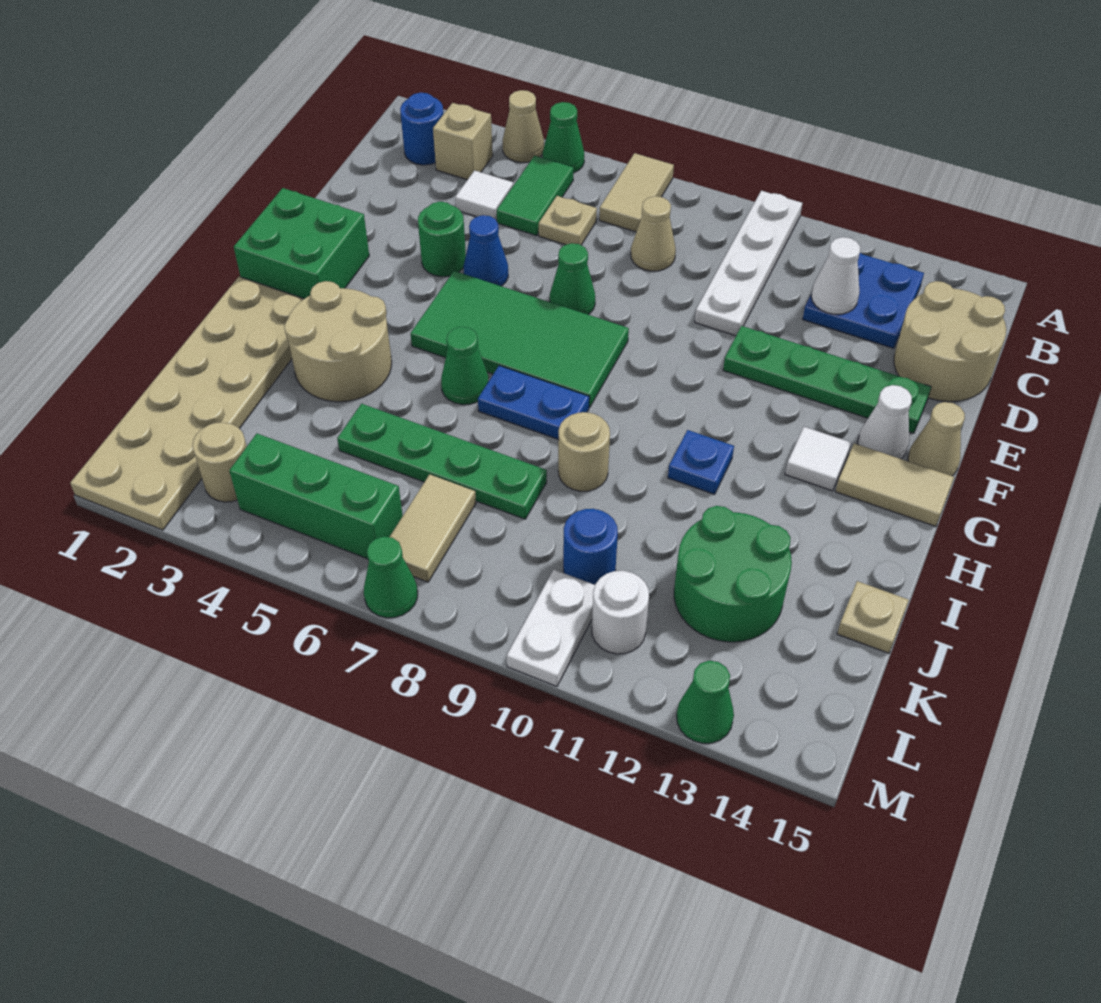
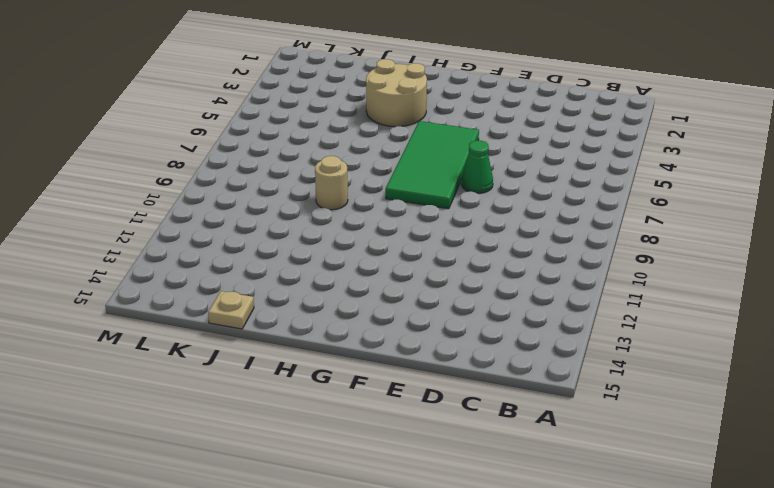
none -> tan cone A4 level 1
none -> green cone A5 level 1
none -> tan tile A7:B7 level 1
none -> white plate A10:D10 level 1

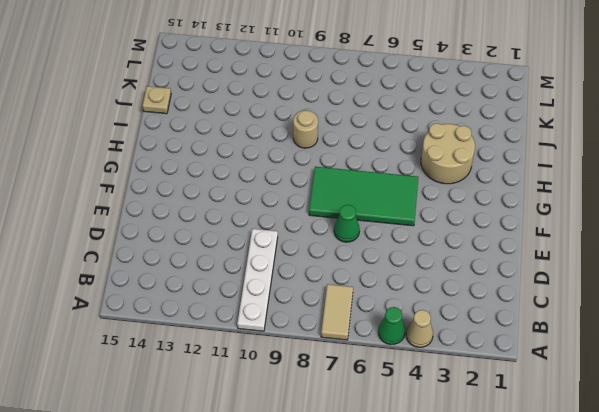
none -> blue round brick B2 level 1
none -> tan brick B3 level 1
none -> green tile B5:C5 level 1
none -> blue plate B12:C13 level 1

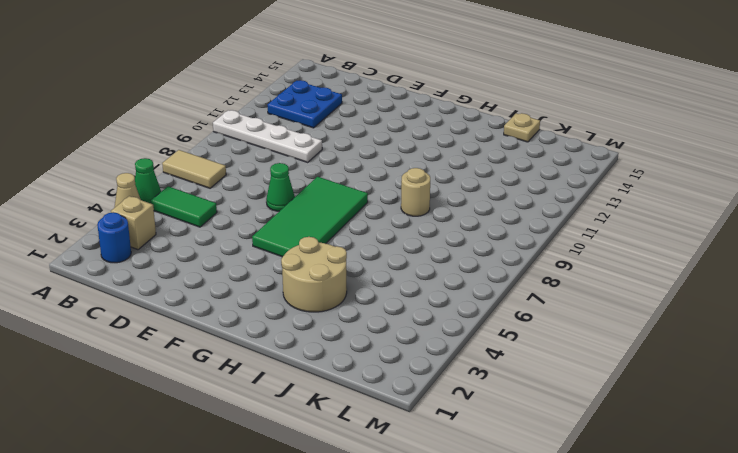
none -> white tile C4 level 1
none -> tan plate C6 level 1
none -> tan cone C8 level 1
none -> tan round brick C14:D15 level 1

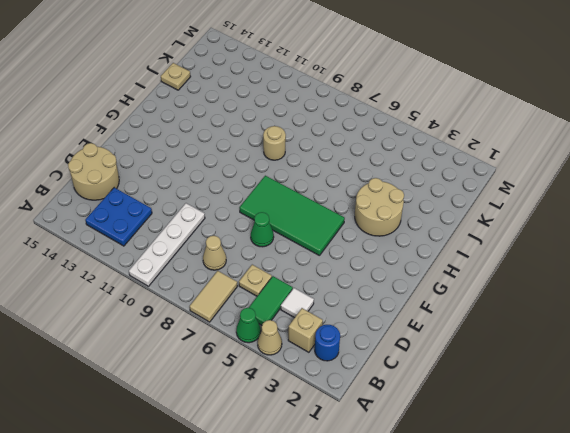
none -> green round brick E4 level 1
none -> blue cone E5 level 1
none -> green plate E11:E14 level 1
none -> green brick F1:G2 level 1

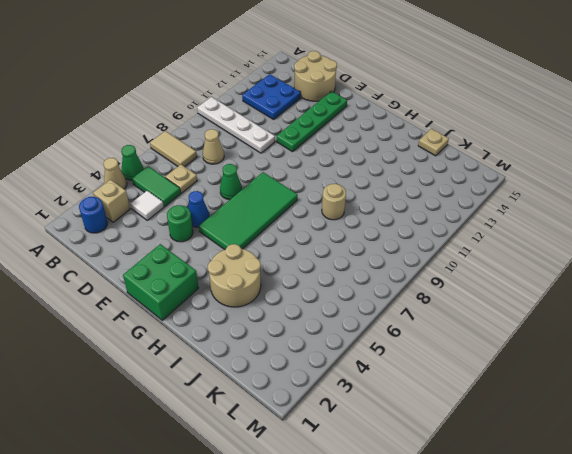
none -> white cone F14 level 1
none -> tan cone F15 level 1
none -> white tile G13 level 1
none -> tan tile G14:G15 level 1

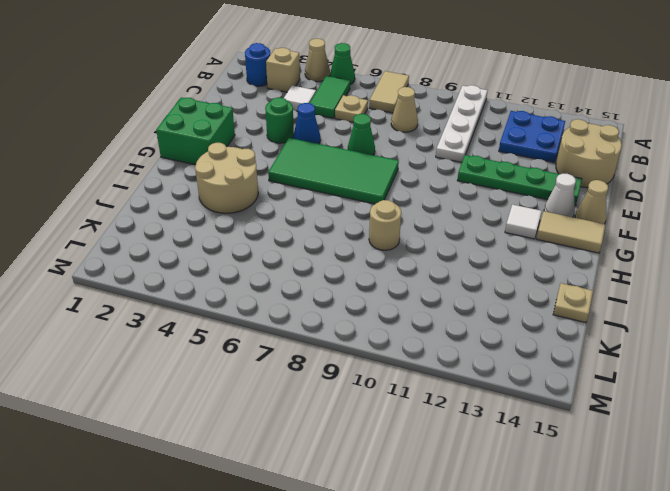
none -> tan plate H1:M2 level 1
none -> green cone H6 level 1
none -> blue plate H7:H8 level 1
none -> blue plate H11 level 1

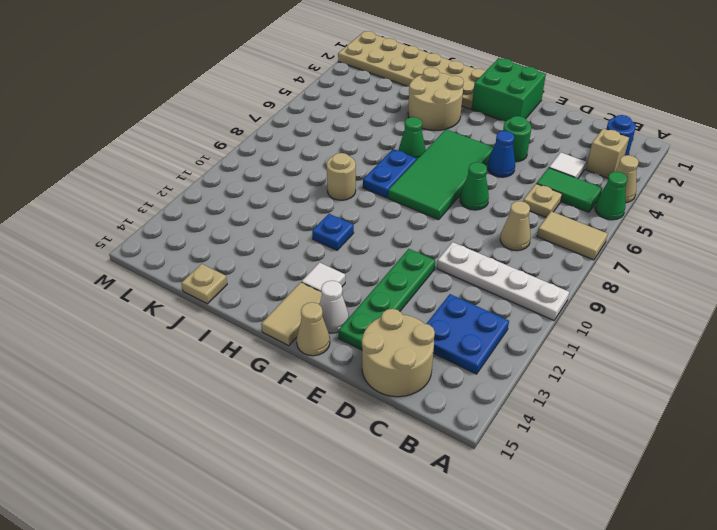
none -> green plate J5:J8 level 1
none -> green round brick J12:K13 level 1
none -> tan tile K7:L7 level 1
none -> blue round brick K10 level 1

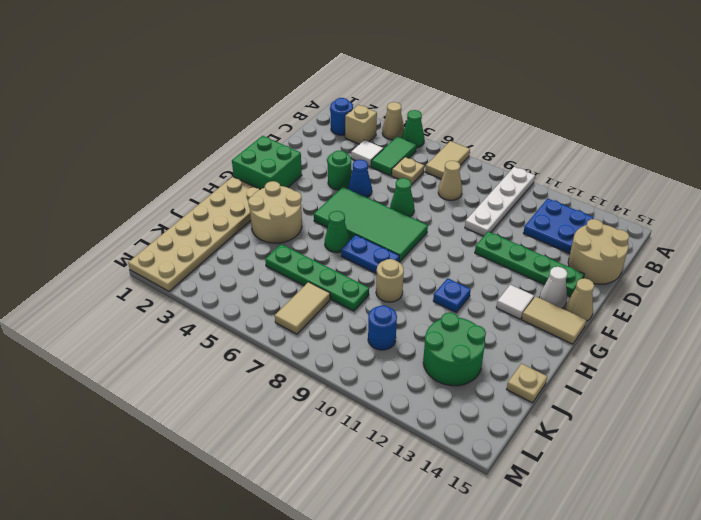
none -> tan round brick L3 level 1
none -> green brick L4:L6 level 1
none -> white plate L10:M10 level 1
none -> white round brick L11 level 1

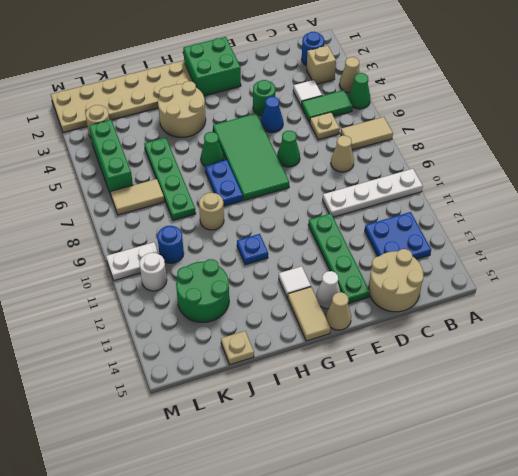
none -> green cone M7 level 1
none -> green cone M13 level 1
none -> white cone C12 level 2

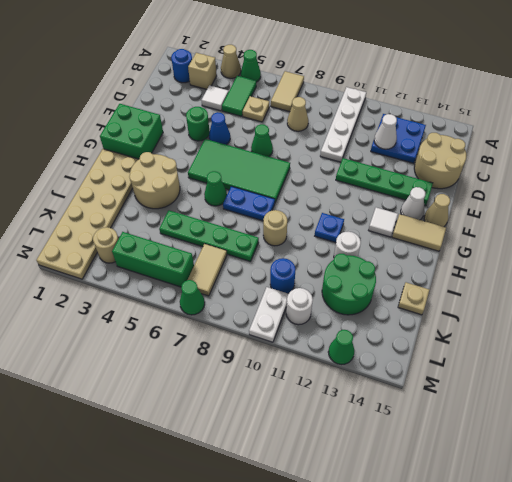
white round brick I12 level 1 -> none

